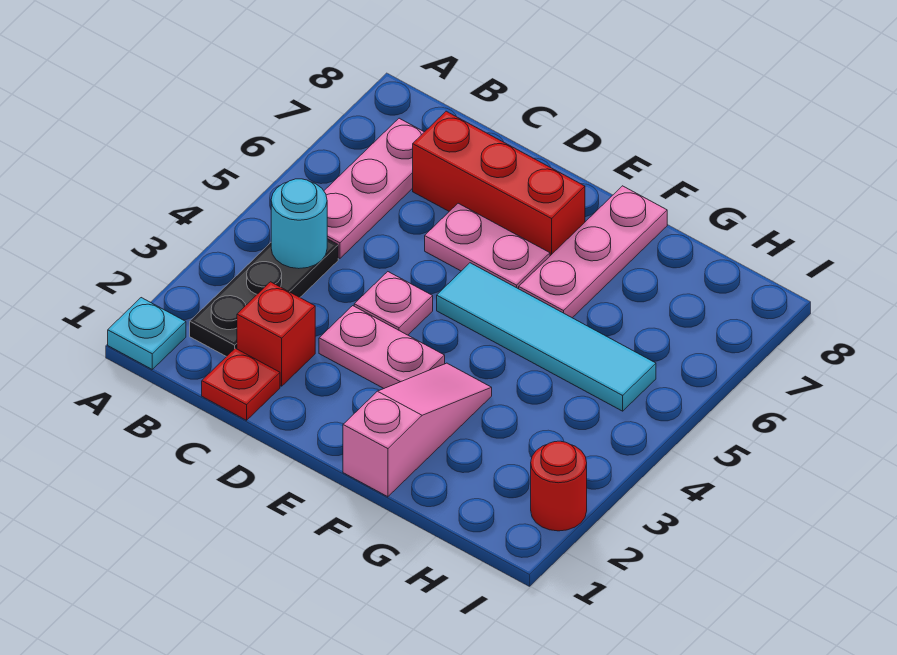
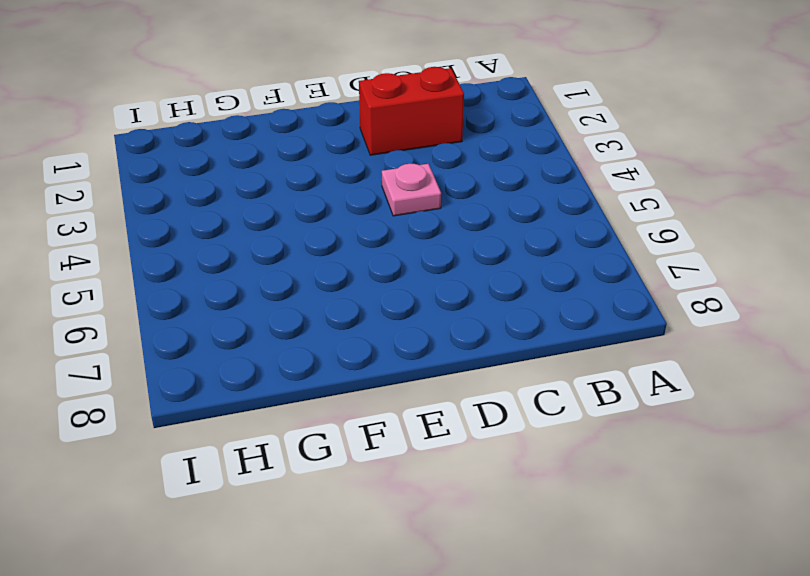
red brick C2:D2 level 1 -> red brick C2 level 1
none -> cyan plate A1 level 1
none -> black plate B2:B4 level 1
none -> pink plate B5:B7 level 1

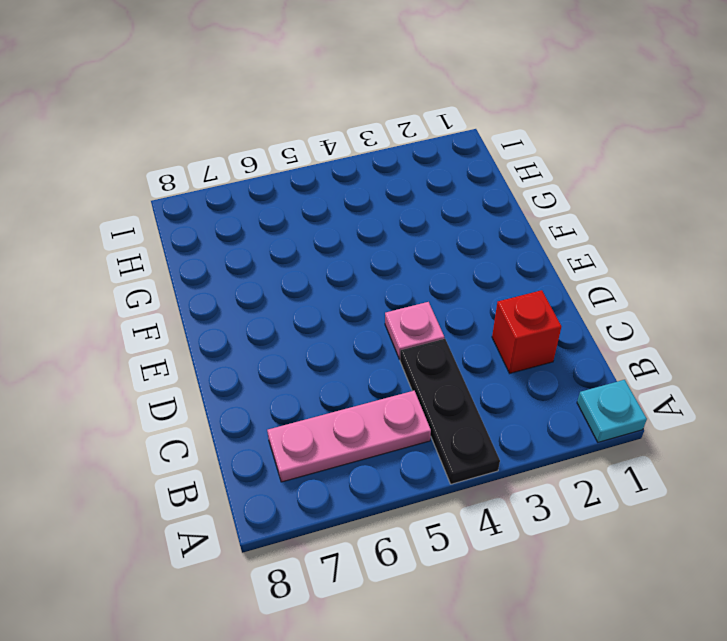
black plate A4:C4 level 1 -> black plate B2:B4 level 1
none -> red plate C1 level 1
none -> red brick C7:E7 level 1
none -> pink plate D3:E3 level 1

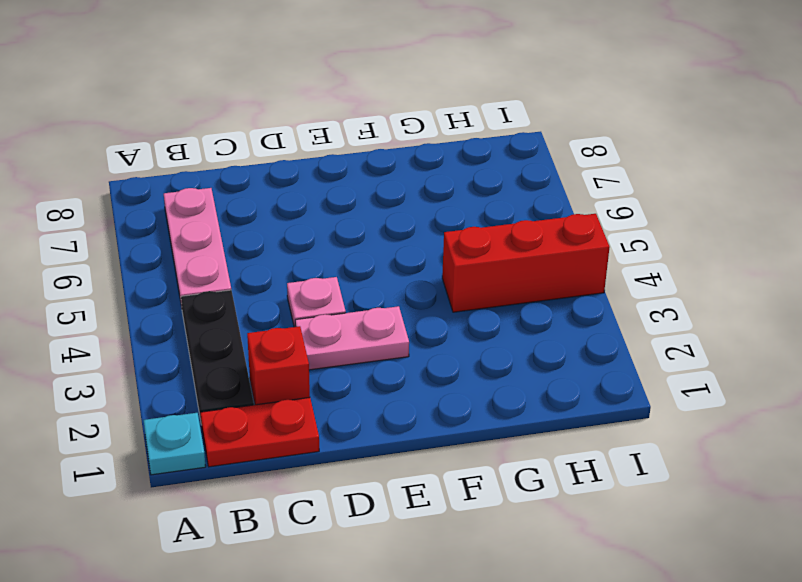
red plate B1:C1 level 1 -> red plate C1 level 1
red brick G4:I4 level 1 -> red brick C7:E7 level 1
none -> pink plate D6:E6 level 1
none -> cyan tile E5:H5 level 1
none -> pink slope F1:F3 level 1 top 1

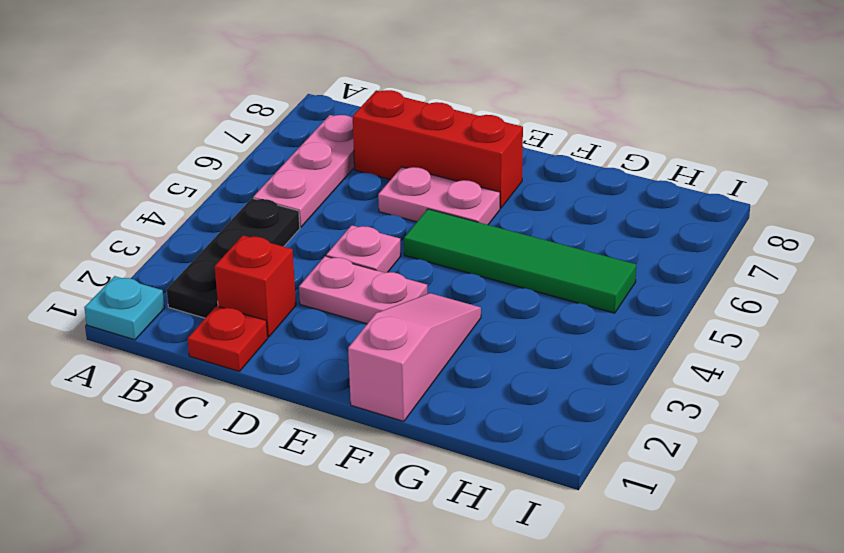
green tile E5:H5 level 1 -> cyan tile E5:H5 level 1
none -> pink plate F6:F8 level 1
none -> red round brick I2 level 1
none -> cyan round brick B4 level 2

